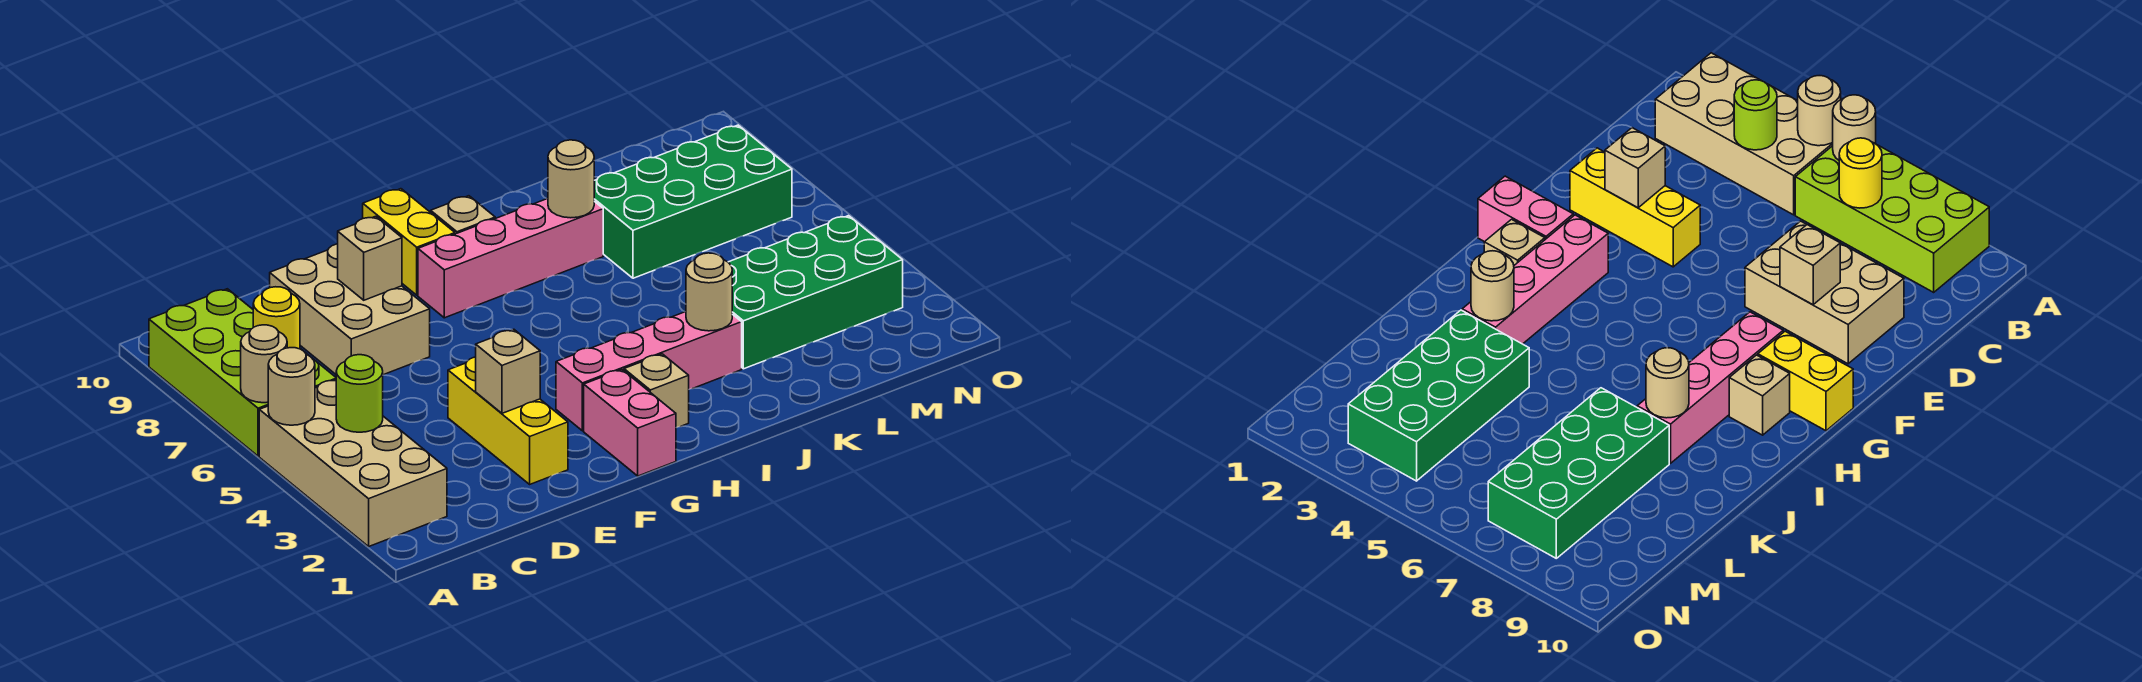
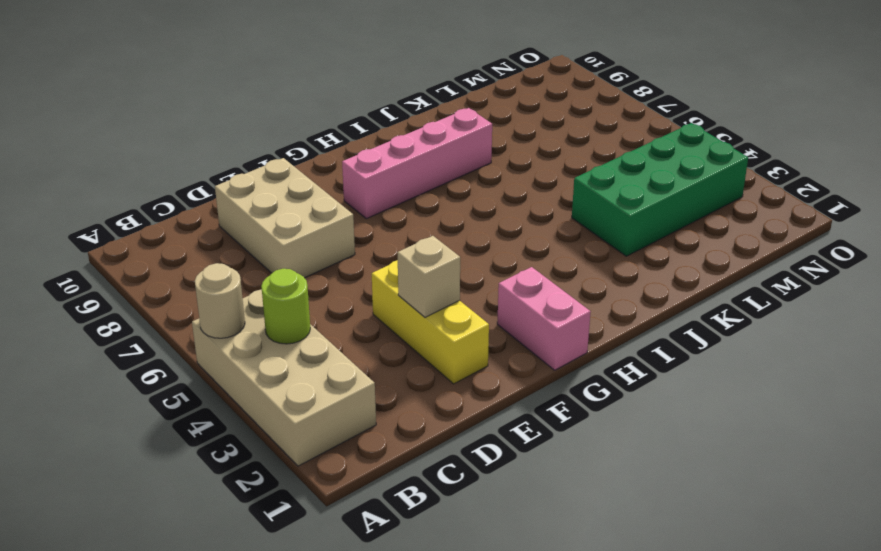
none -> lime brick A6:B9 level 1
none -> pink brick G3:J3 level 1
none -> yellow brick G9:G10 level 1

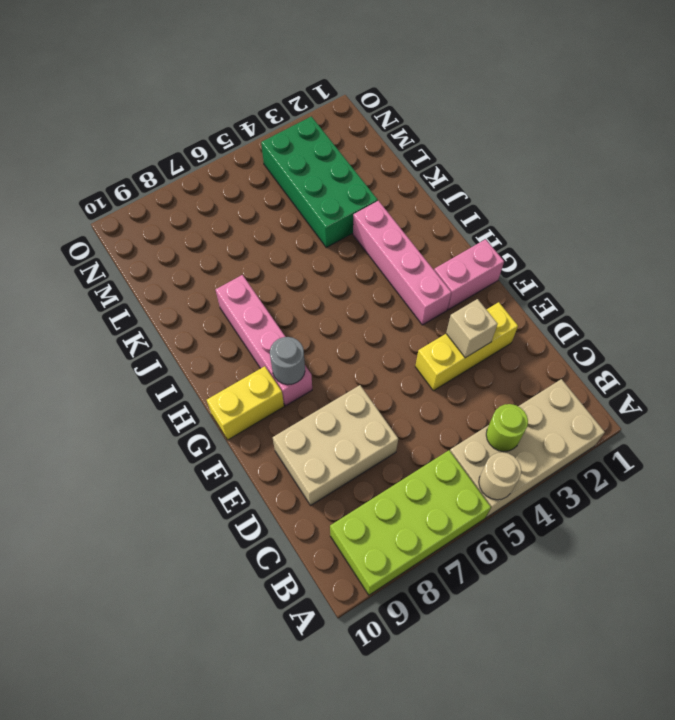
grey round brick G8 level 2 -> none
none -> tan brick H2 level 1
none -> tan brick H9 level 1
none -> green brick K7:N8 level 1

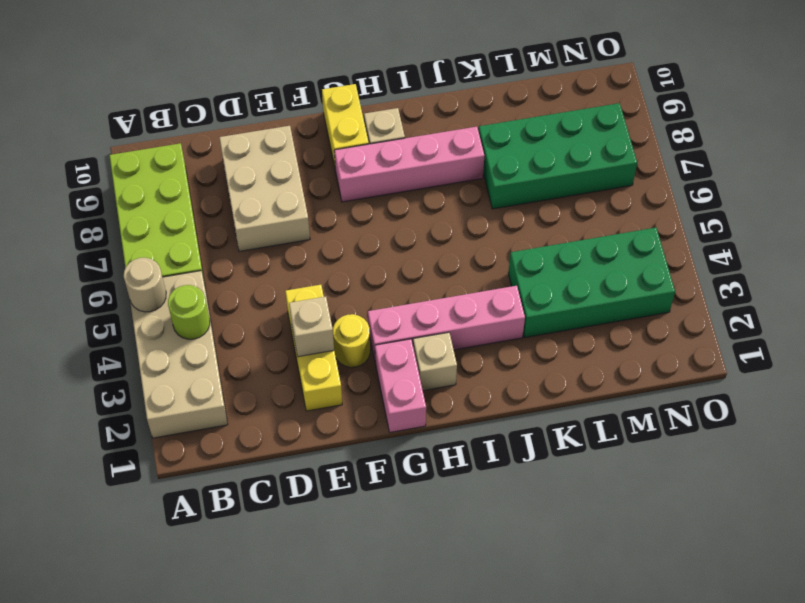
yellow round brick F3 level 1 -> yellow round brick B7 level 2
none -> tan round brick A6 level 2
none -> tan brick E8 level 2
none -> tan round brick J3 level 2

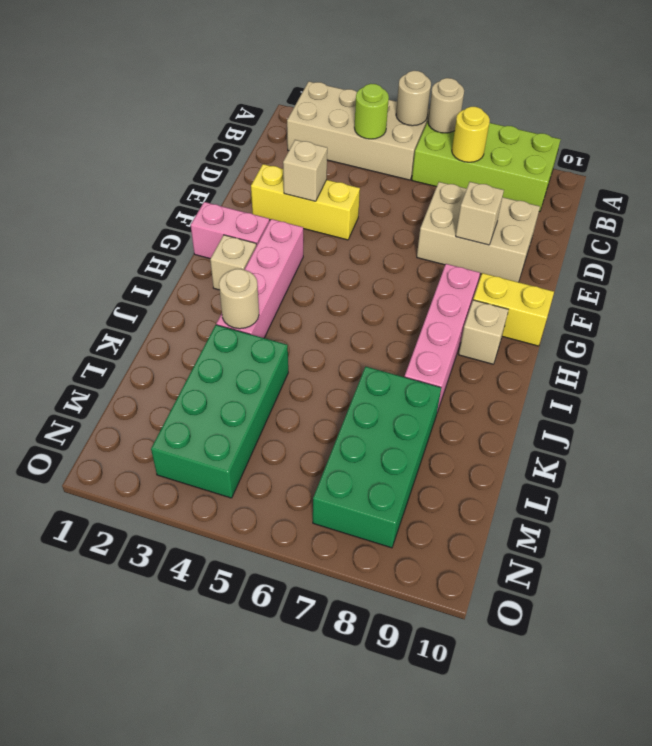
none -> tan round brick J8 level 2

